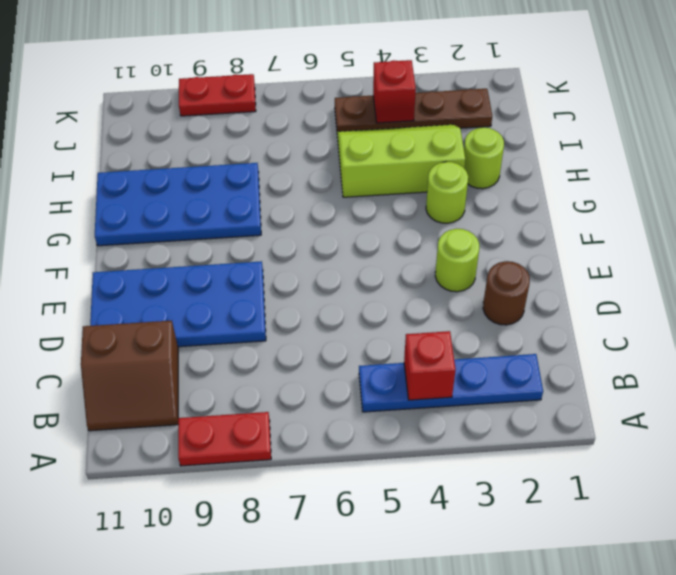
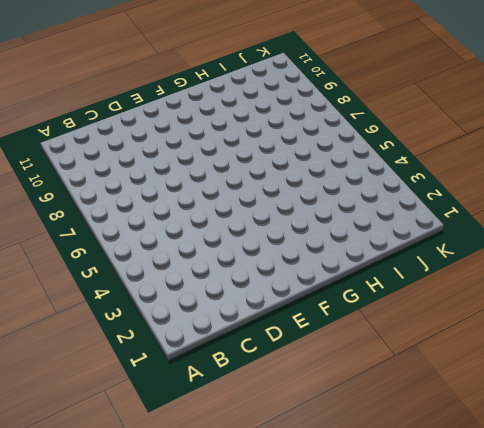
none -> red plate A8:A9 level 1
none -> blue plate B2:B5 level 1
none -> brown slope B10:C11 level 1 top C

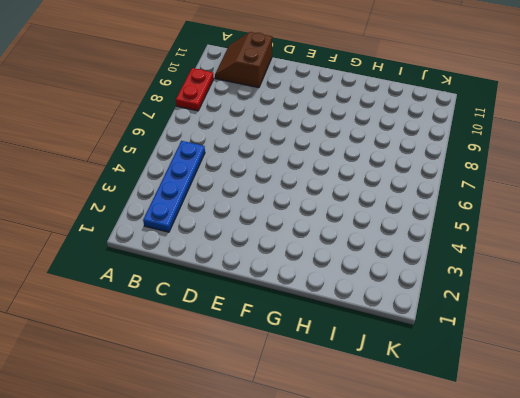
none -> brown round brick D2 level 1
none -> blue plate D8:E11 level 1
none -> lime round brick E3 level 1

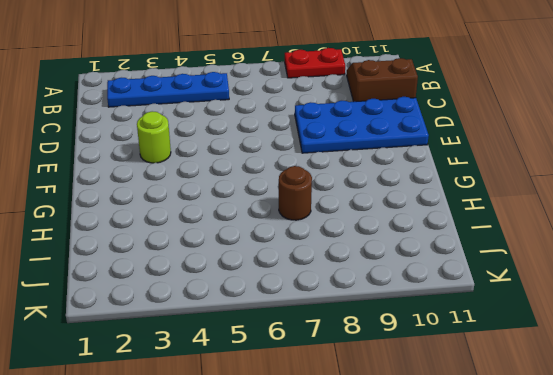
brown round brick H7 level 1 -> brown round brick D2 level 1
none -> lime round brick G3 level 1
none -> blue plate G8:H11 level 1
none -> lime round brick H2 level 1

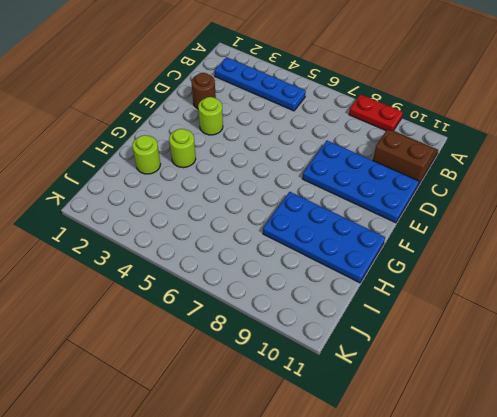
none -> lime slope H3:I5 level 1 top H
none -> brown plate J2:J5 level 1
none -> red plate K8:K9 level 1

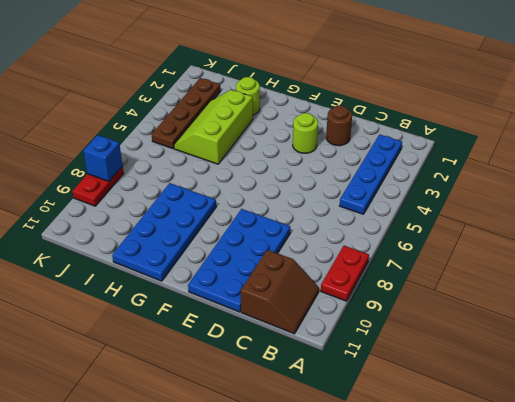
blue brick K8 level 2 -> none
none -> lime round brick G3 level 1
none -> red brick B4 level 2
none -> red brick J4 level 2

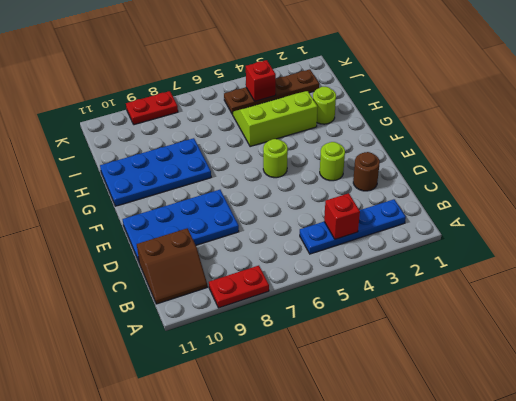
lime round brick F5 level 1 -> lime round brick G3 level 1

